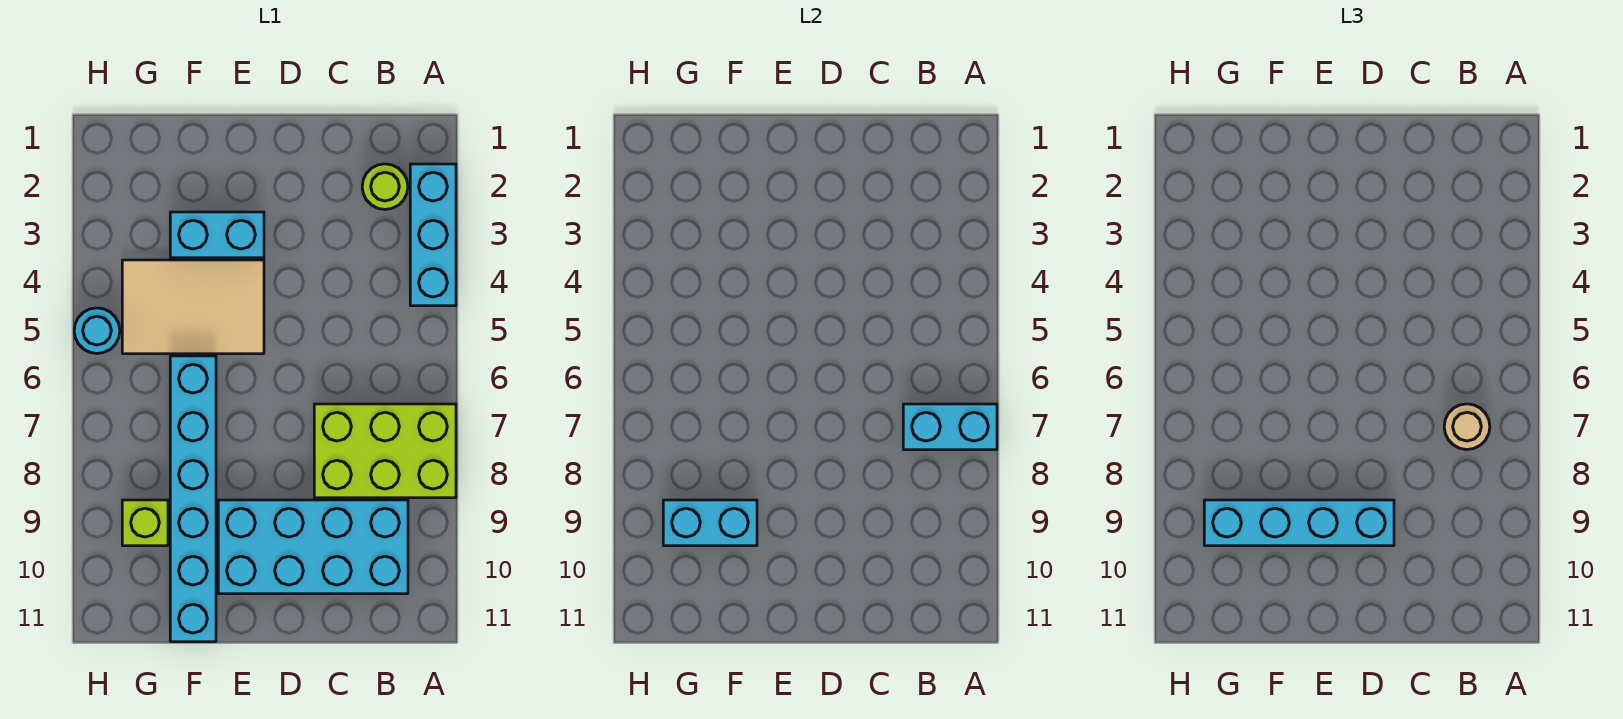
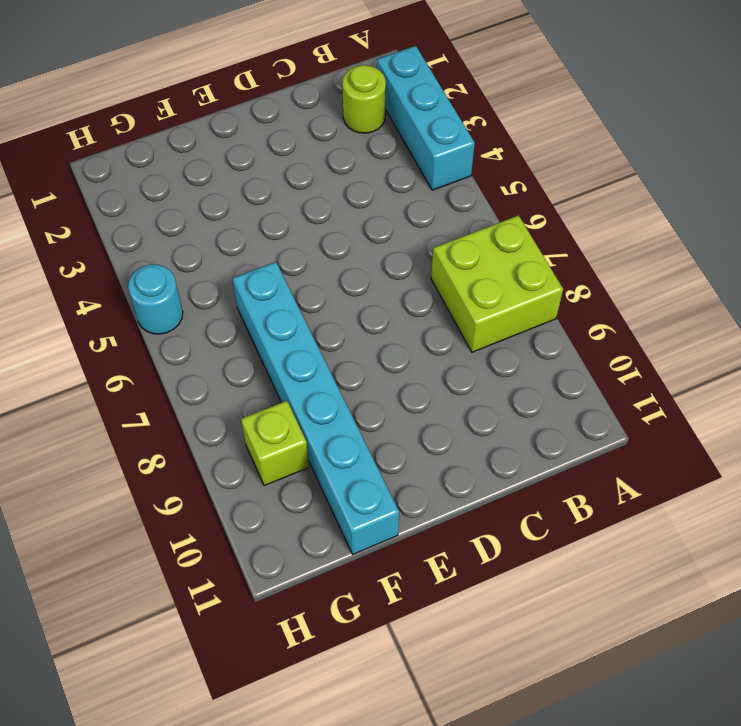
lime brick A7:B8 level 1 -> lime brick A7:C8 level 1
none -> cyan brick B9:E10 level 1
none -> cyan brick E3:F3 level 1
none -> tan tile E4:G5 level 1

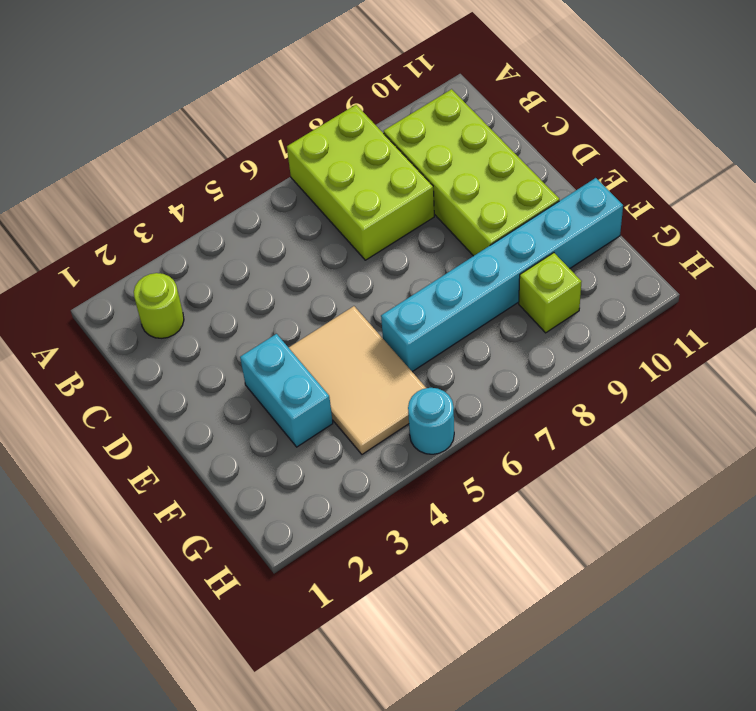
lime brick B9:E10 level 1 -> cyan brick B9:E10 level 1
none -> cyan brick A2:A4 level 1
none -> cyan brick A7:B7 level 2
none -> cyan brick F9:G9 level 2

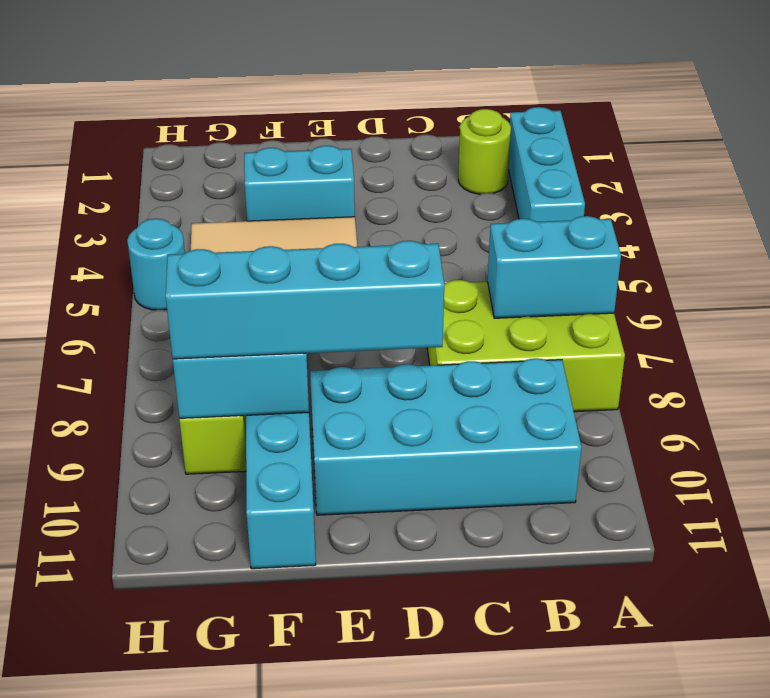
none -> tan round brick B7 level 3

